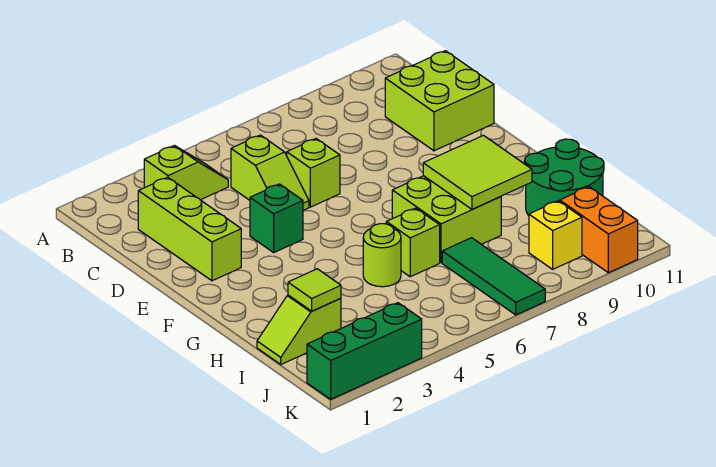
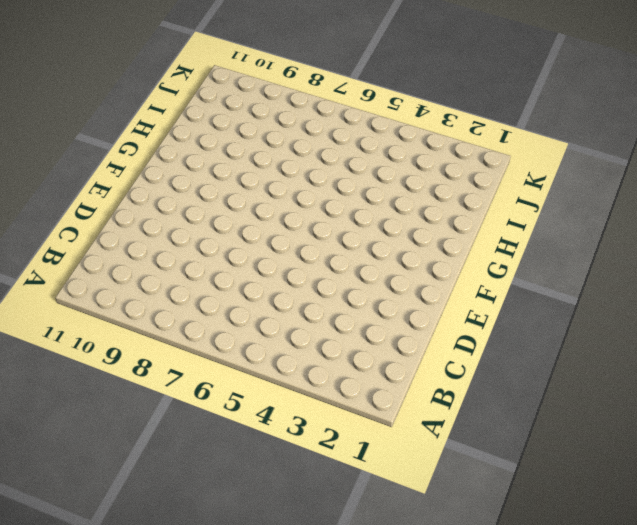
none -> lime slope B3:B4 level 1 top 3
none -> lime brick C2:E2 level 1
none -> lime slope C5:D5 level 1 top C

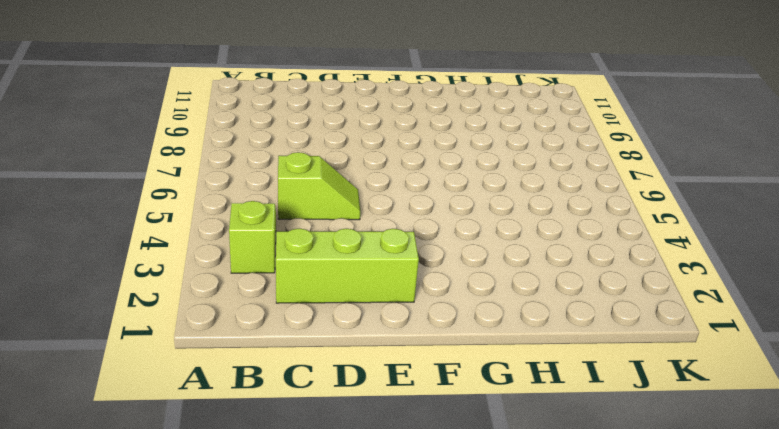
none -> lime brick C10:D11 level 1
none -> lime brick D6 level 1
none -> green brick E4 level 1

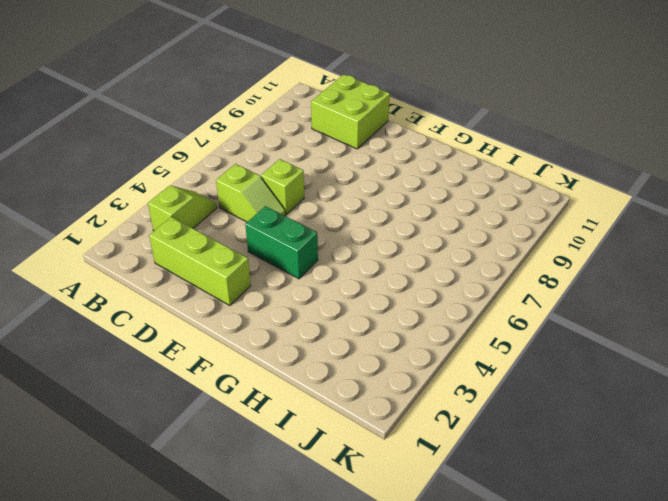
green brick E4:F4 level 1 -> green brick E4 level 1
none -> lime brick G7:H8 level 1
none -> lime round brick H5 level 1
none -> lime brick H6 level 1

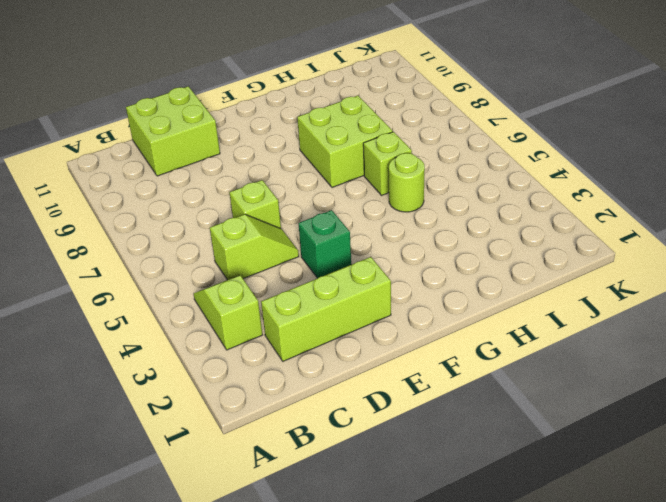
none -> green round brick H10:I11 level 1
none -> lime slope I1:I2 level 1 top 2
none -> green tile I7:K7 level 1

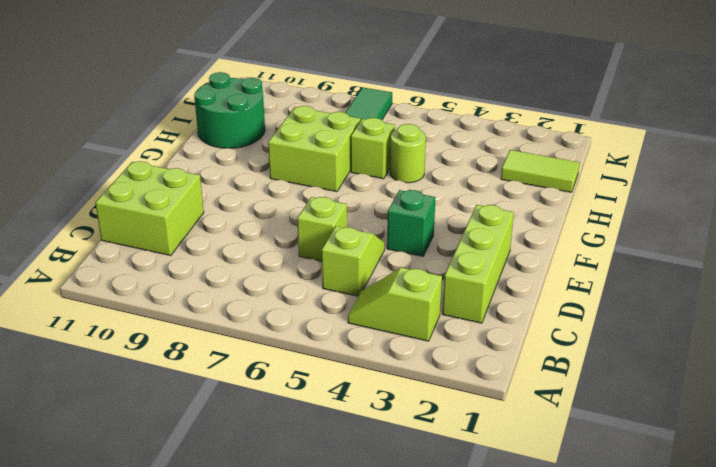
lime tile I1:I2 level 1 -> lime slope I1:I2 level 1 top 2
none -> yellow brick J9 level 1
none -> orange brick J10:K10 level 1
none -> green brick K1:K3 level 1

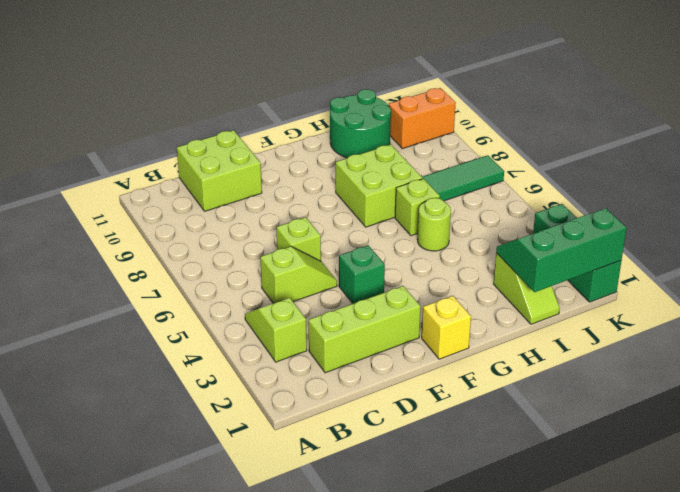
yellow brick F1 level 1 -> yellow brick J9 level 1
green slope I1:K2 level 2 top 1 -> lime tile I2 level 2
none -> lime tile G8:H9 level 2

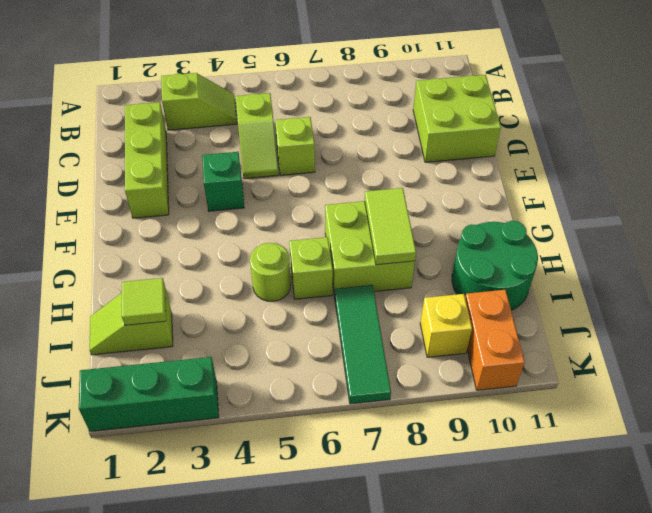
lime tile G8:H8 level 2 -> lime tile G8:H9 level 2

